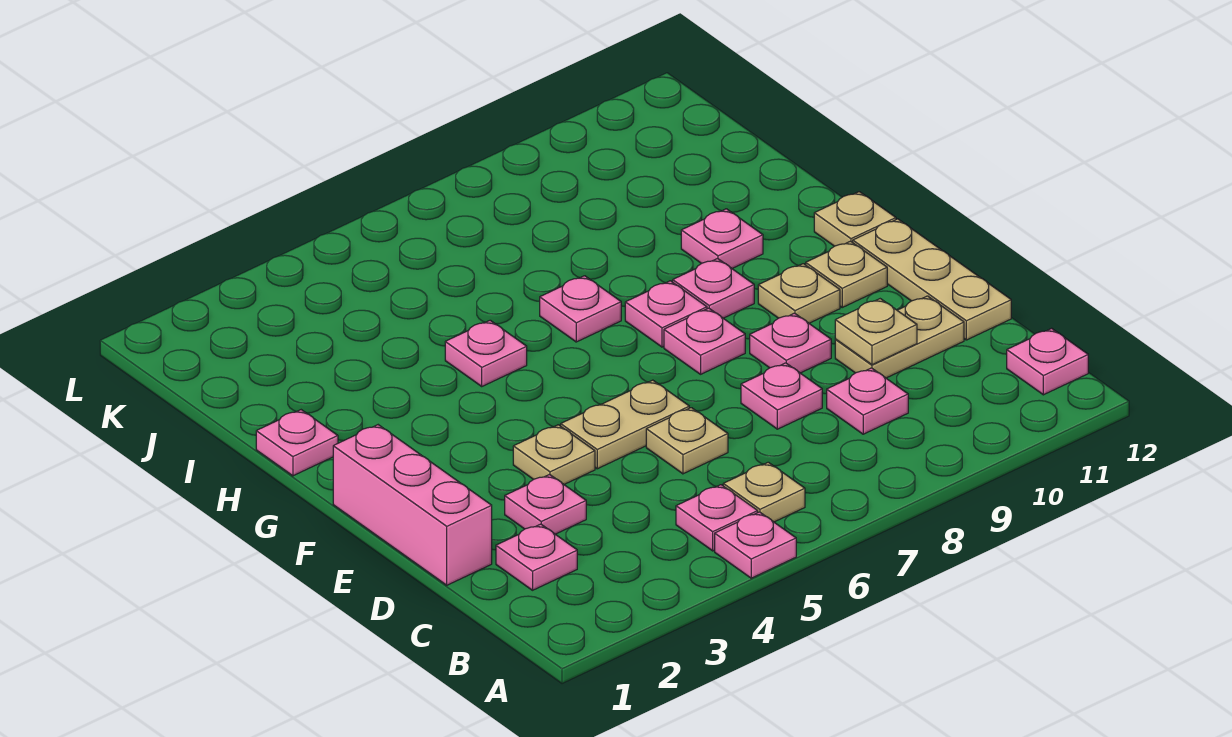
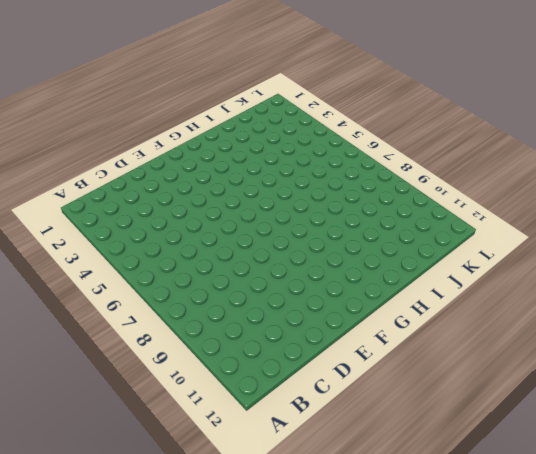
none -> pink plate A5 level 1
none -> pink plate B5 level 1
none -> tan plate B6 level 1

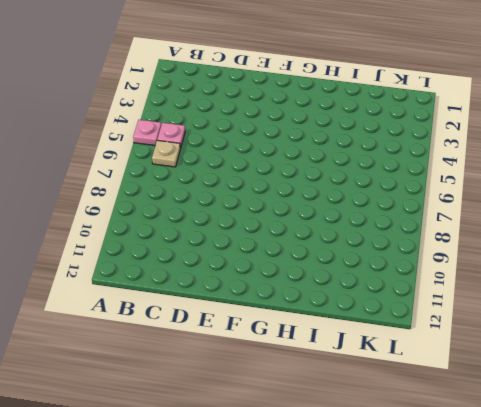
none -> pink plate B12 level 1
none -> pink plate C2 level 1
none -> pink plate C9 level 1

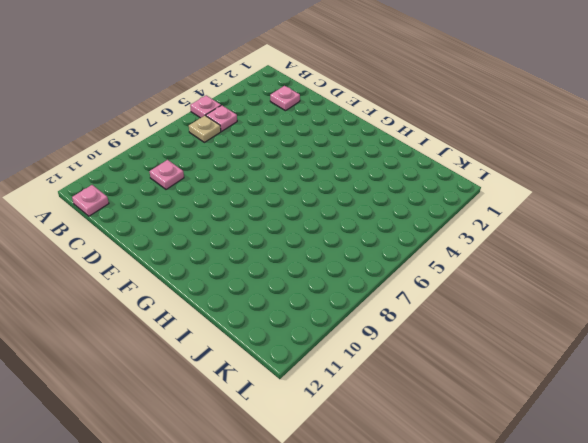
none -> pink brick D1:F1 level 1
none -> pink plate D3 level 1
none -> tan plate D6 level 1

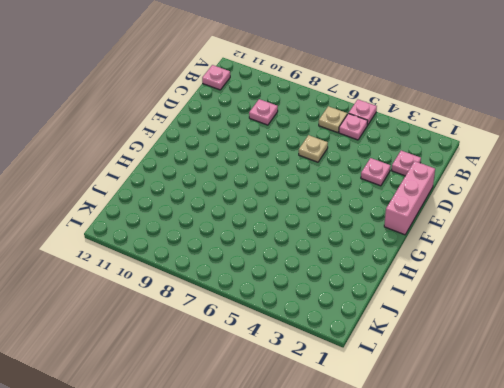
none -> pink plate D8 level 1
none -> tan plate D10:D11 level 1
none -> tan plate D12:F12 level 1

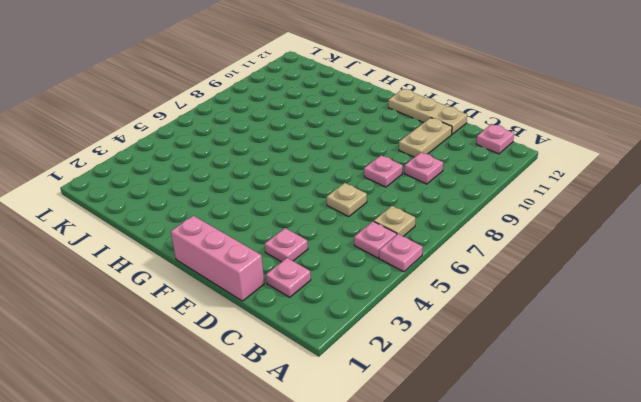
none -> tan plate E4 level 1
none -> tan plate E5:E6 level 1
none -> pink plate E9 level 1

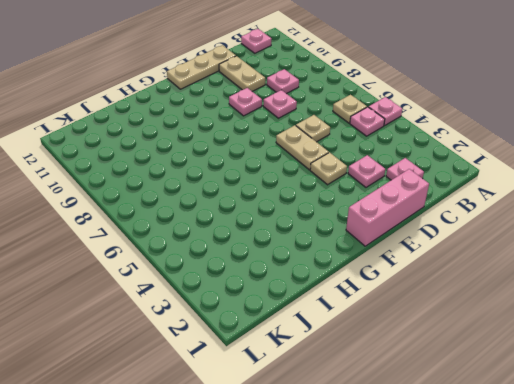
none -> pink plate F8 level 1
none -> tan plate F10 level 1
none -> tan plate F11 level 1

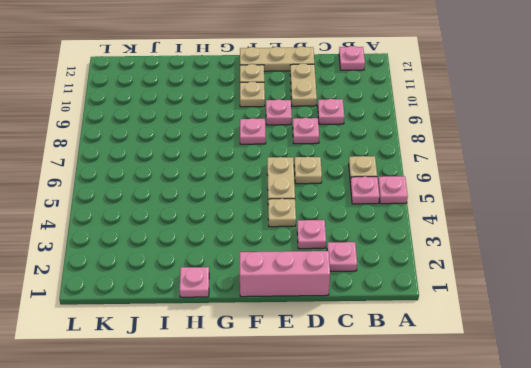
none -> pink plate G8 level 1
none -> pink plate G9 level 1
none -> tan plate G12 level 1

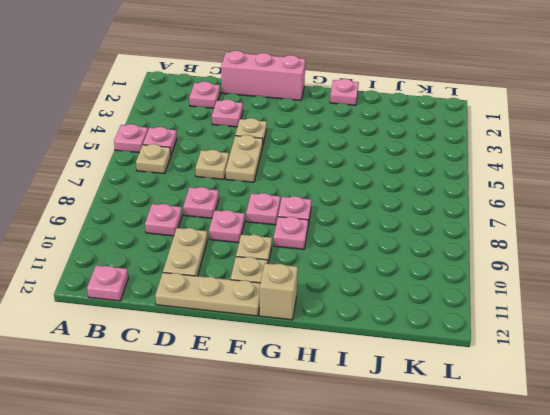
tan brick G12 level 1 -> tan plate G12 level 1
none -> pink plate H5 level 1
none -> pink plate H7 level 1
none -> pink plate H10 level 1

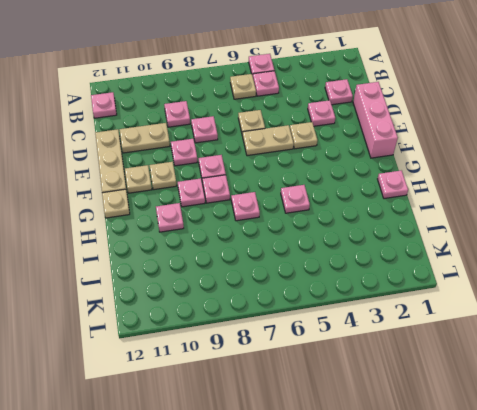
none -> tan plate D10 level 2

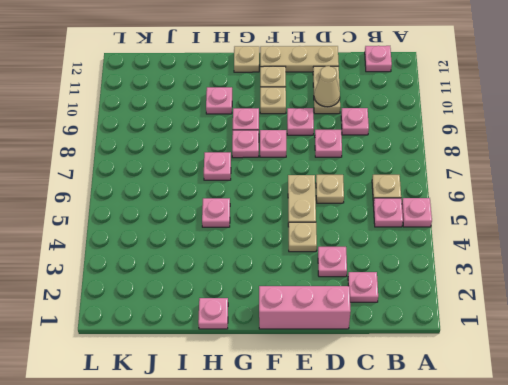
tan cone D10 level 2 -> tan plate D10 level 2

